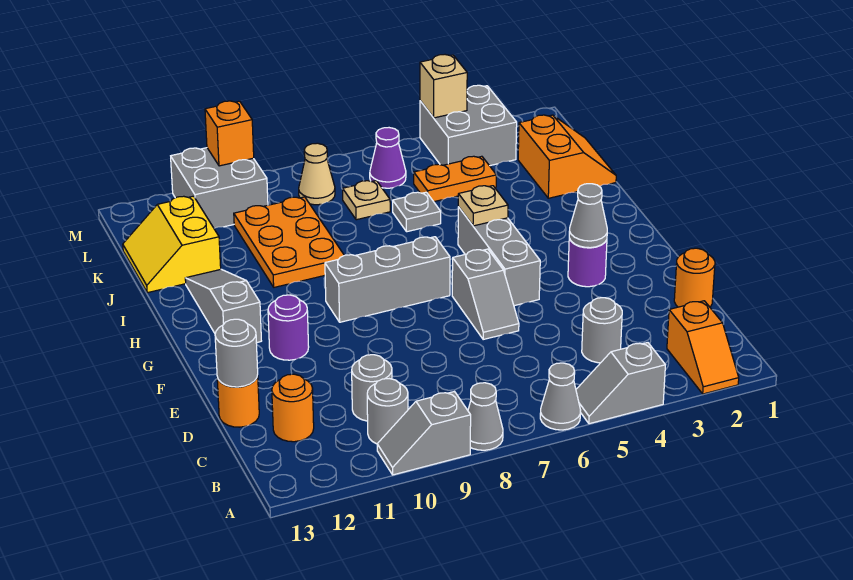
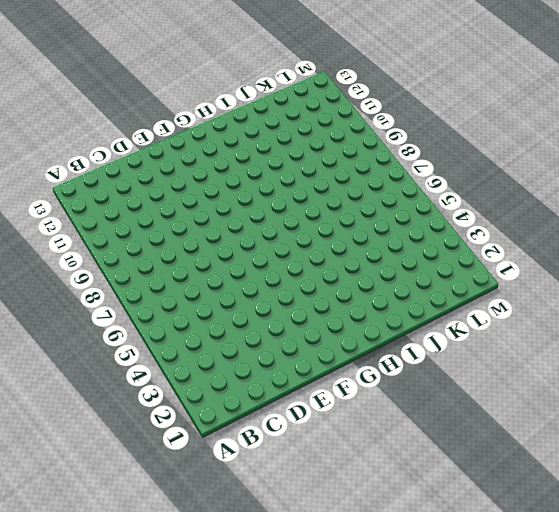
none -> orange slope A2:B2 level 1 top B
none -> grey slope A4:A5 level 1 top 4
none -> grey cone A6 level 1
none -> grey cone A8 level 1

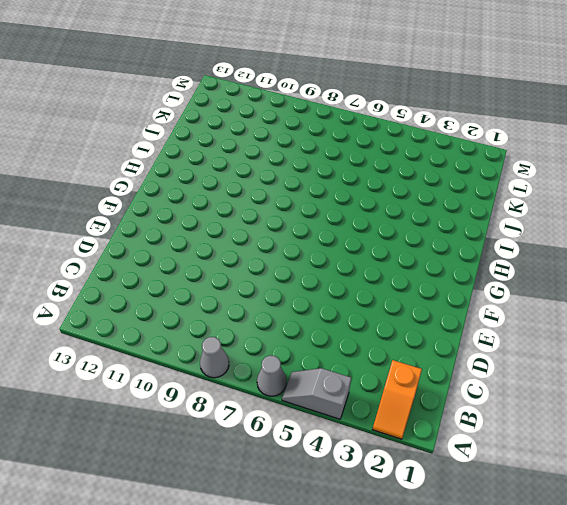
none -> grey slope A9:A10 level 1 top 9
none -> grey round brick B10 level 1
none -> grey round brick C4 level 1
none -> grey round brick C10 level 1

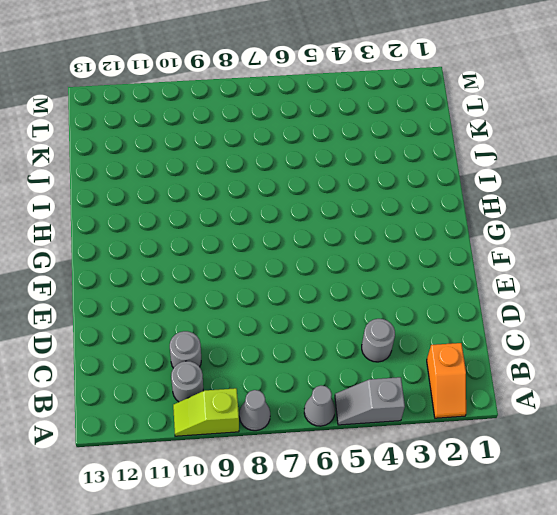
lime slope A9:A10 level 1 top 9 -> grey slope A9:A10 level 1 top 9
none -> orange round brick C12 level 1
none -> orange round brick D1 level 1
none -> orange round brick D13 level 1
none -> grey slope E6:F6 level 1 top F

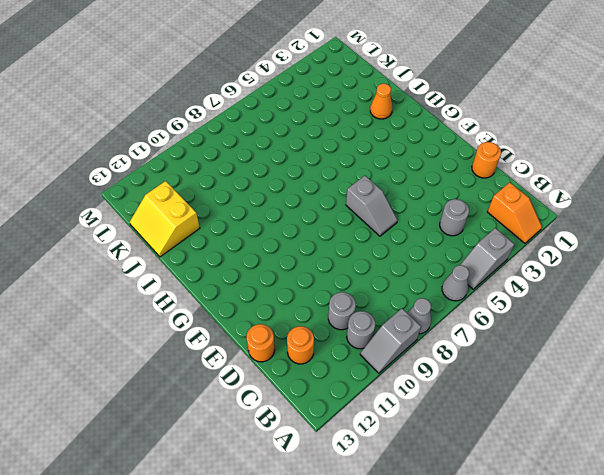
orange cone I2 level 1 -> none
none -> purple round brick F3 level 1
none -> grey brick F5:H5 level 1
none -> purple round brick F11 level 1
none -> grey brick G7:G9 level 1

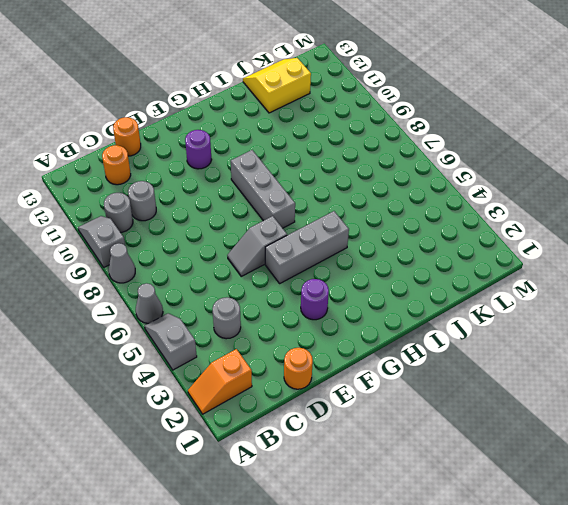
none -> grey slope G12:I12 level 1 top G
none -> orange plate I9:K10 level 1
none -> orange slope J1:K2 level 1 top 2
none -> grey plate J6 level 1

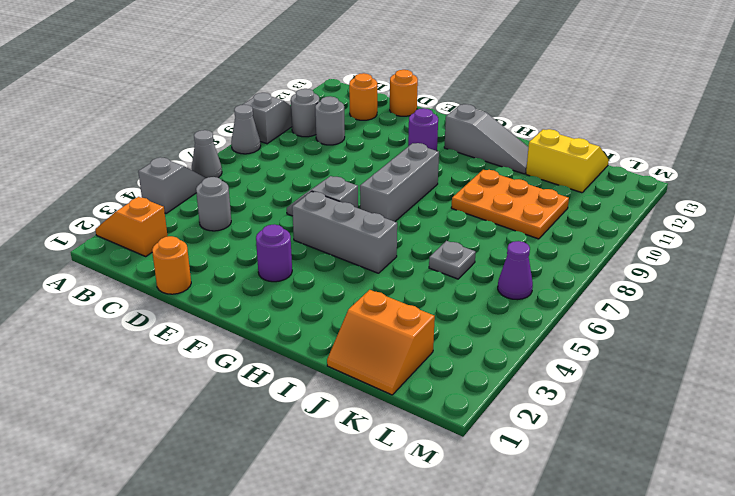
none -> orange plate K4:K5 level 1
none -> tan plate K7 level 1
none -> grey brick L3:M4 level 1
none -> tan cone L8 level 1

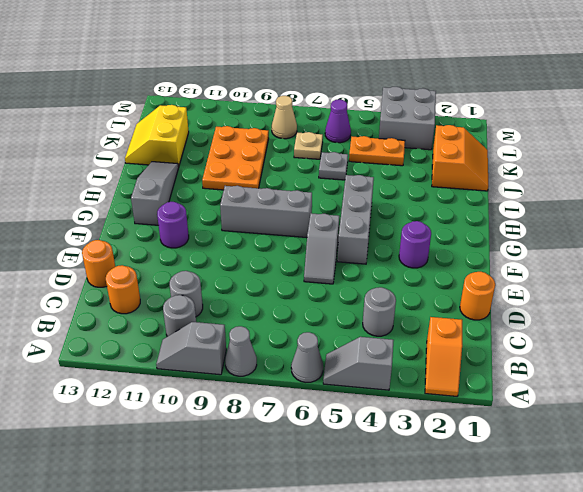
none -> grey brick L10:M11 level 1
none -> grey round brick D13 level 2
none -> grey cone F3 level 2
none -> tan plate H5 level 2

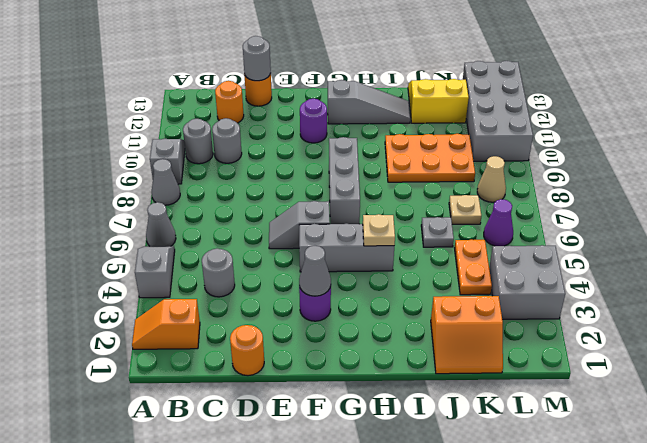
grey brick L10:M13 level 1 -> grey brick L10:M11 level 1
none -> tan brick M4 level 2
none -> orange brick M10 level 2

